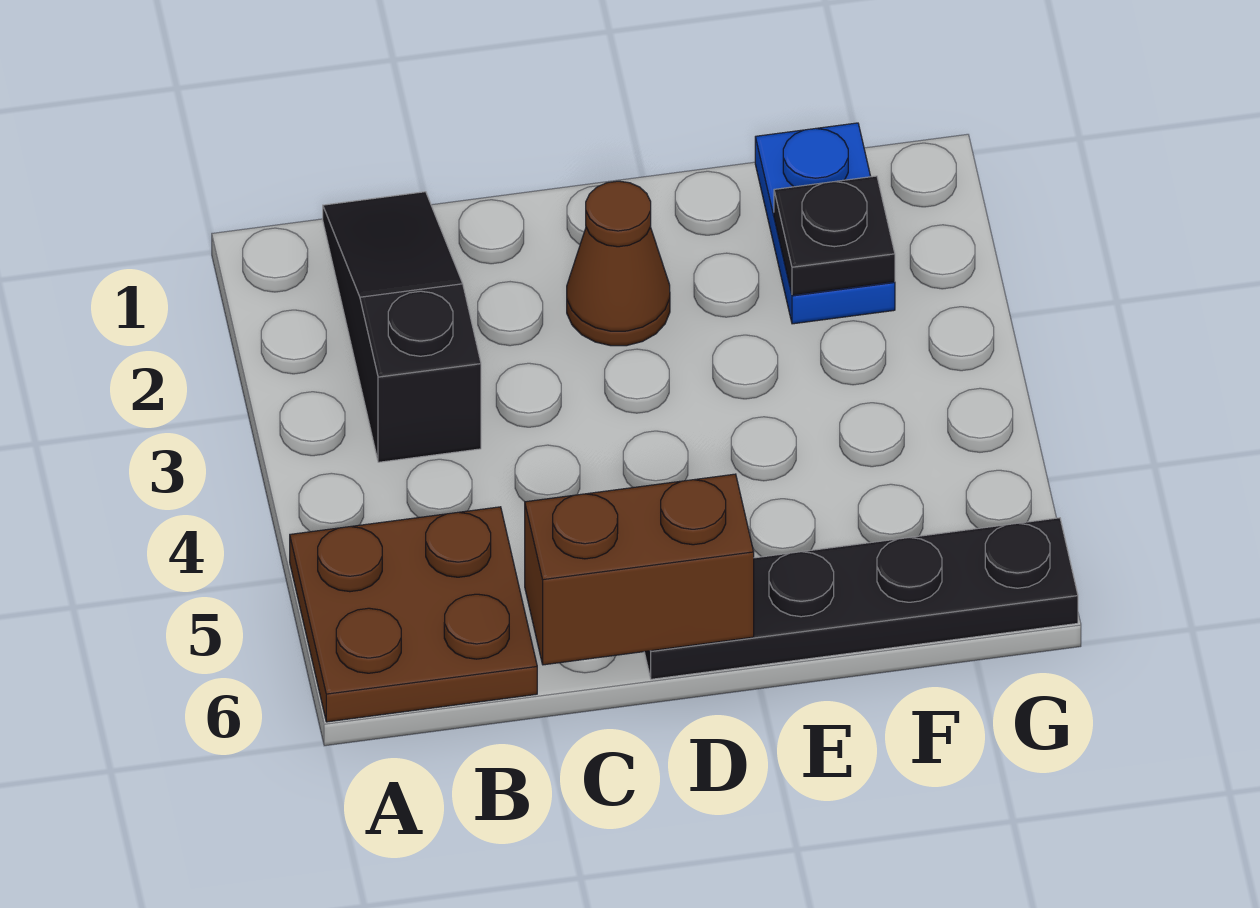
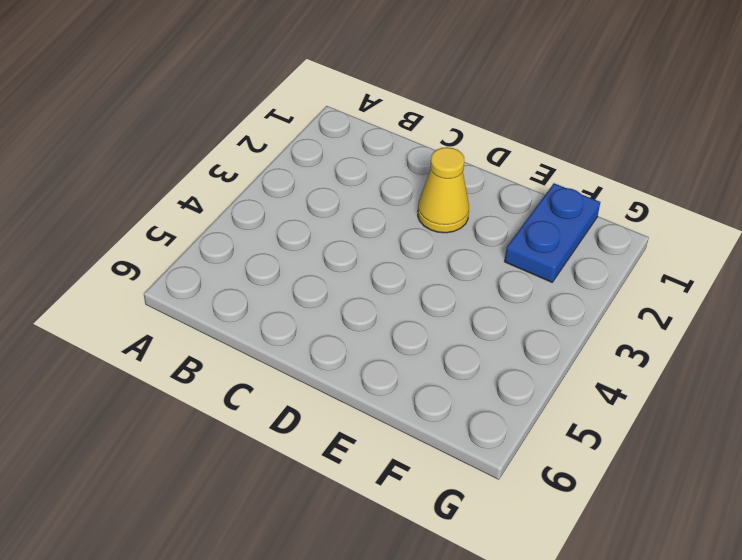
yellow cone D2 level 1 -> brown cone D2 level 1
none -> brown plate A5:B6 level 1
none -> black slope B1:B3 level 1 top 3

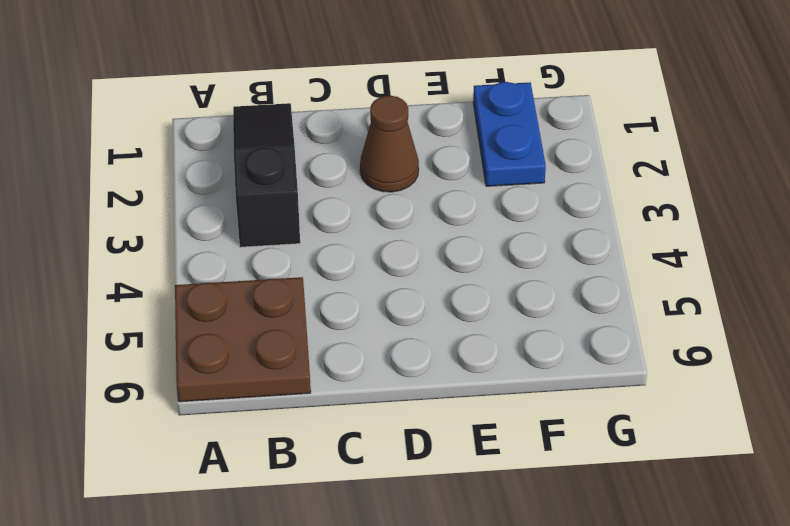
none -> black plate D6:G6 level 1
none -> brown brick C6:D6 level 2

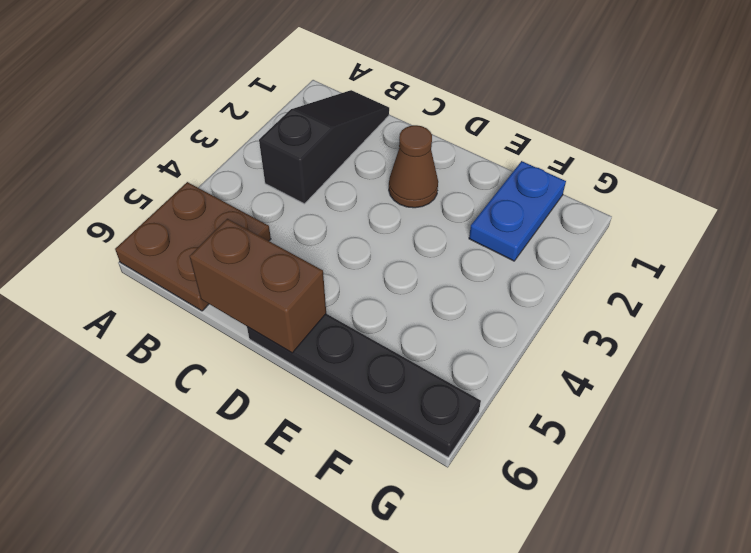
none -> black plate F2 level 2

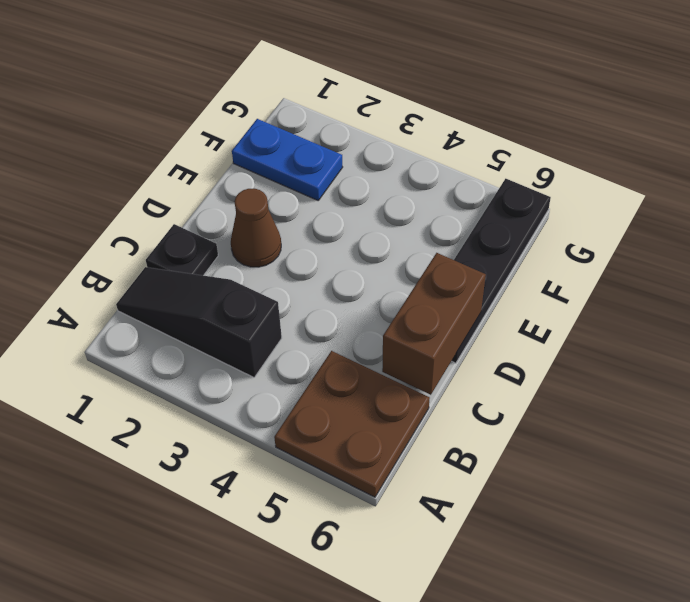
black plate C1 level 1 -> black plate F2 level 2

